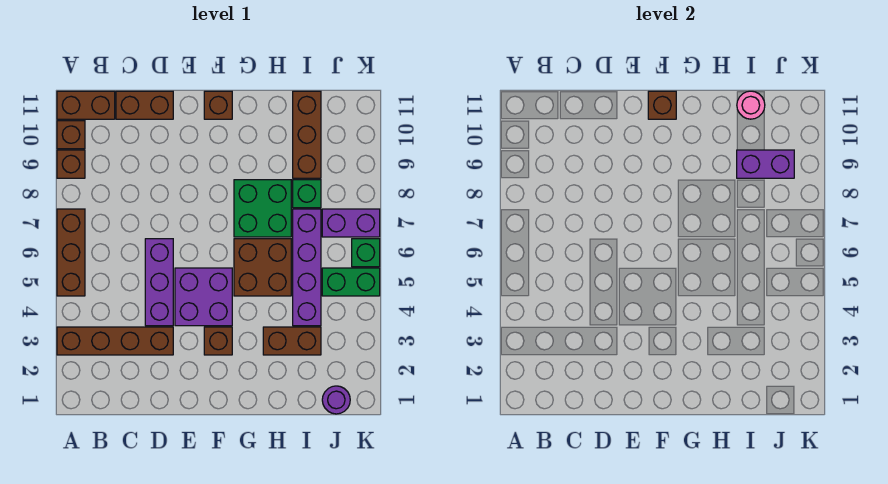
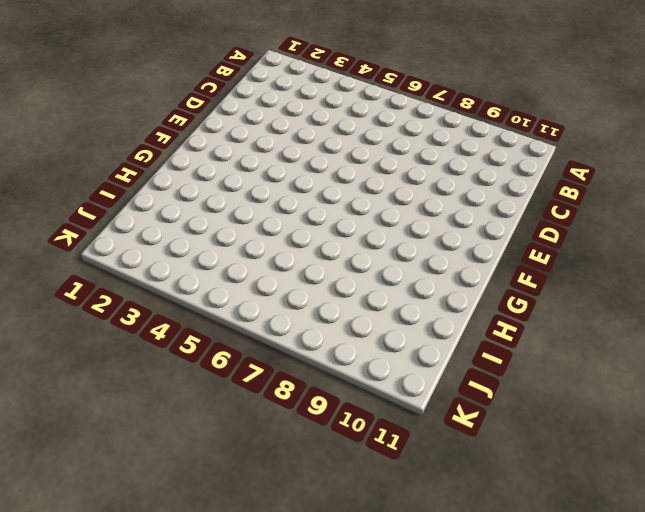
none -> brown brick A3:D3 level 1
none -> brown brick A5:A7 level 1
none -> brown brick A9 level 1

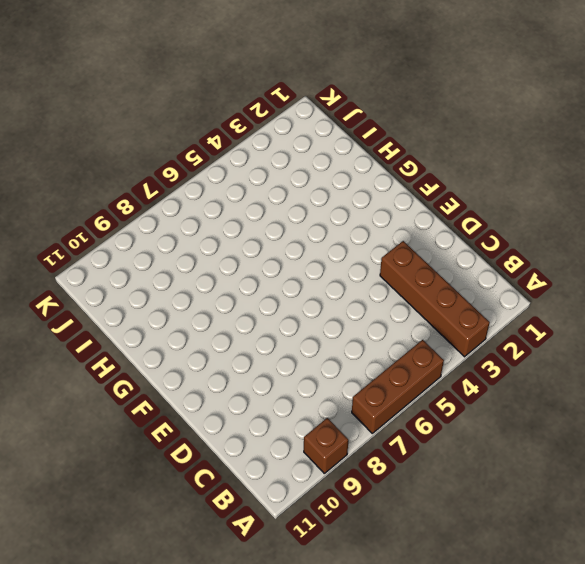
none -> brown brick A10 level 1
none -> brown brick A11:B11 level 1
none -> brown brick C11:D11 level 1

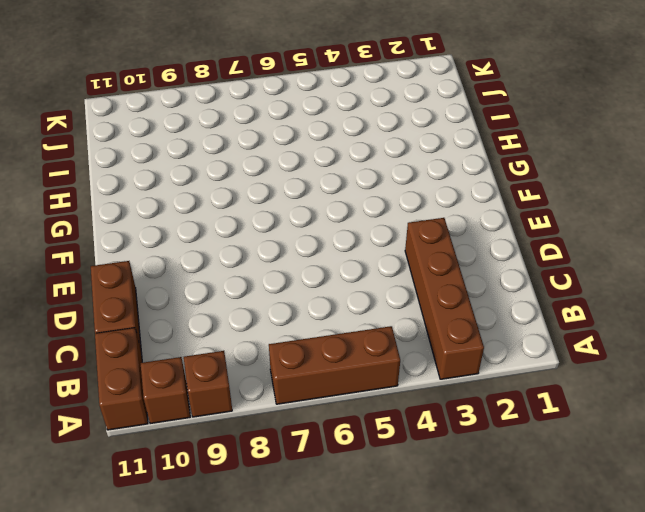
none -> purple brick D4:D6 level 1
none -> purple brick E4:F5 level 1
none -> brown brick F3 level 1

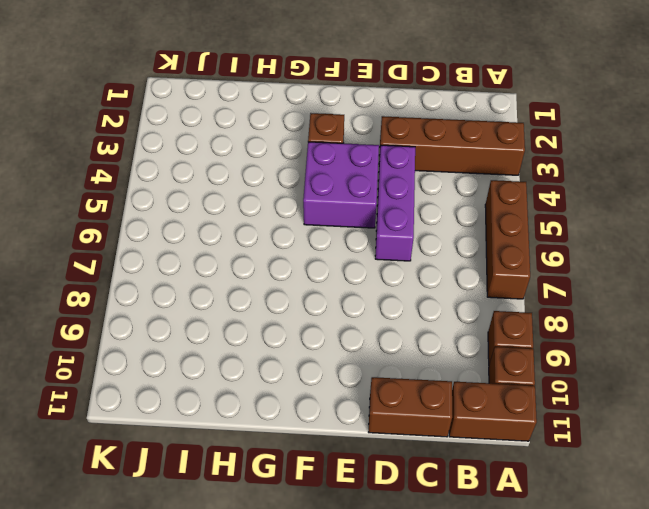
none -> brown brick F11 level 1
none -> brown brick G5:H6 level 1
none -> green brick G7:H8 level 1

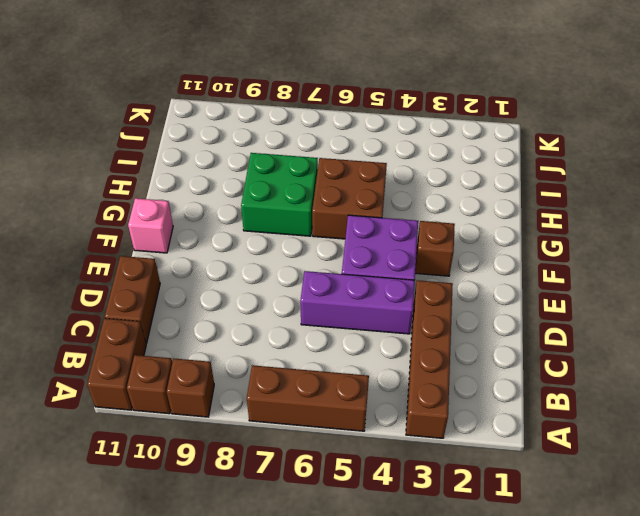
pink brick F11 level 1 -> brown brick F11 level 1
none -> brown brick H3:I3 level 1
none -> purple brick I4:I7 level 1
none -> green brick I8 level 1

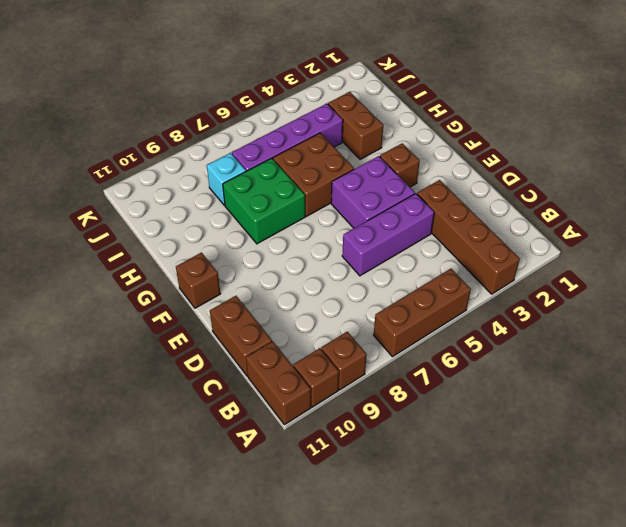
cyan brick I8 level 1 -> green brick I8 level 1
none -> brown brick I9:I11 level 1
none -> purple round brick J1 level 1
none -> green brick J5:K5 level 1

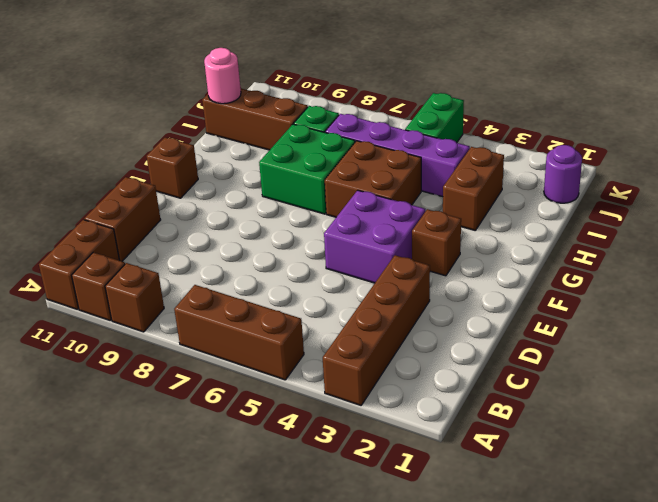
none -> purple brick D4:D6 level 1
none -> purple brick J7:K7 level 1
none -> green brick K6 level 1

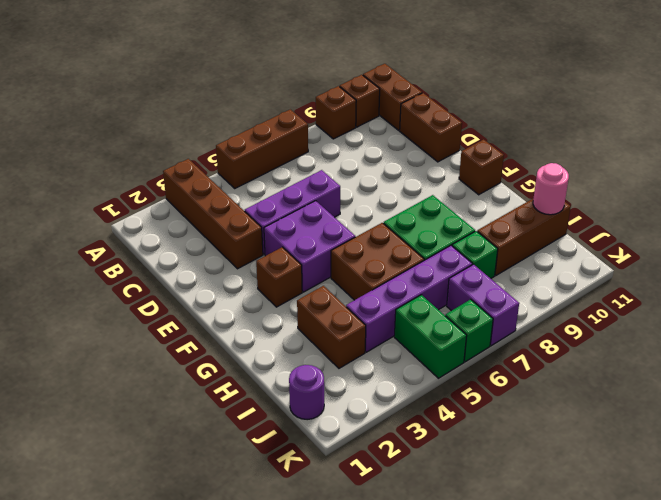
none -> brown brick F11 level 2
none -> purple brick I9:J9 level 2

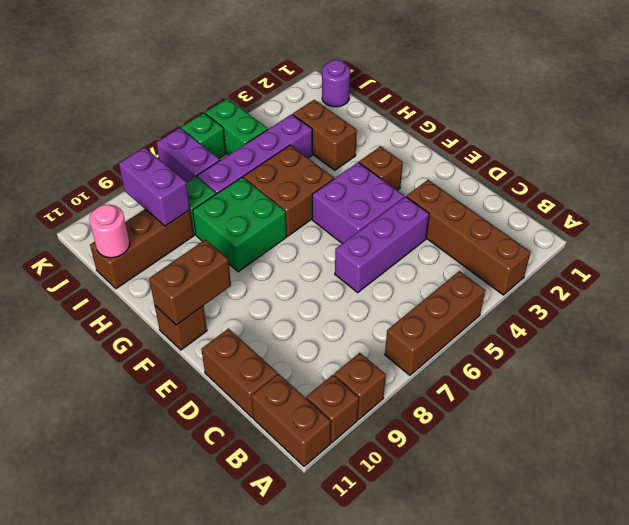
brown brick F10:F11 level 2 -> brown brick F11 level 2

